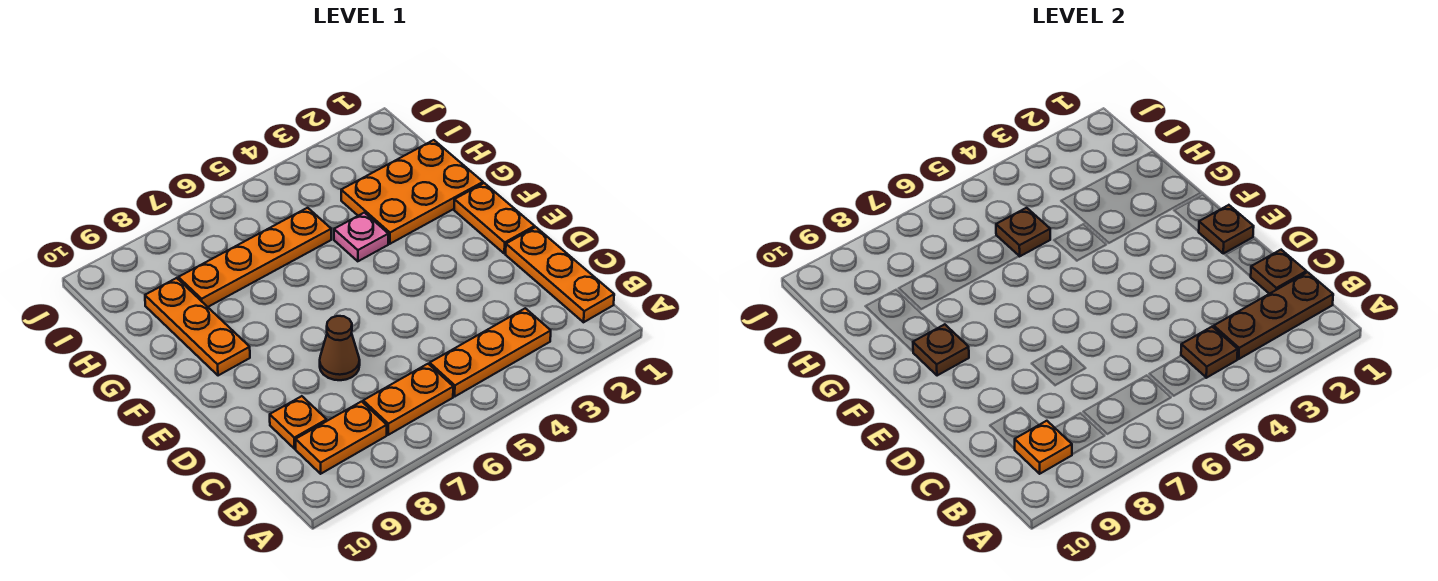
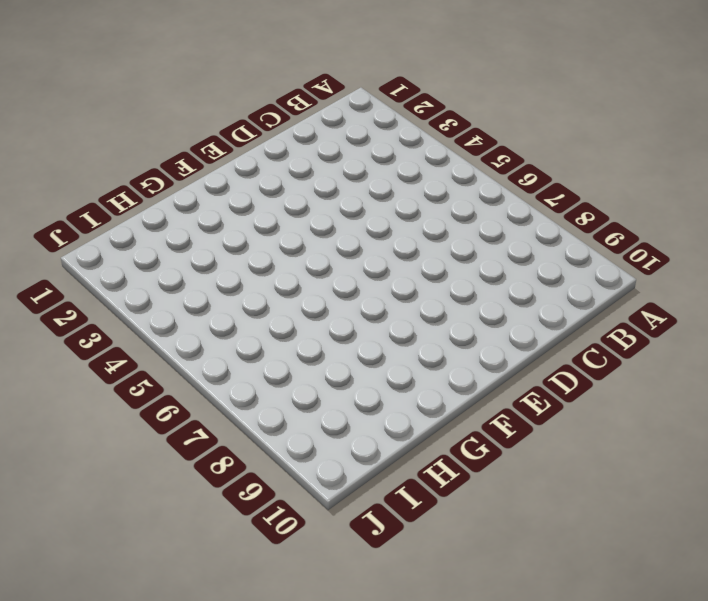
none -> orange plate B1:D1 level 1
none -> orange plate B3:B5 level 1
none -> orange plate B6:B7 level 1

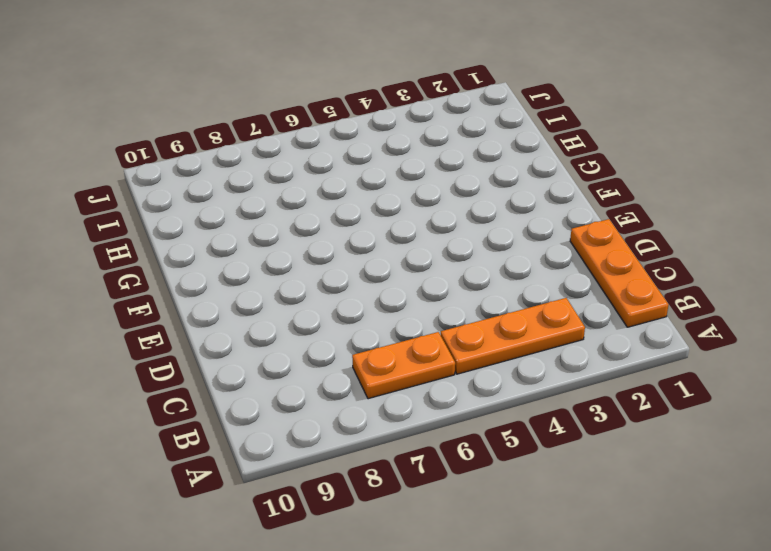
none -> orange plate B8:B9 level 1
none -> orange plate C9 level 1
none -> brown cone D7 level 1

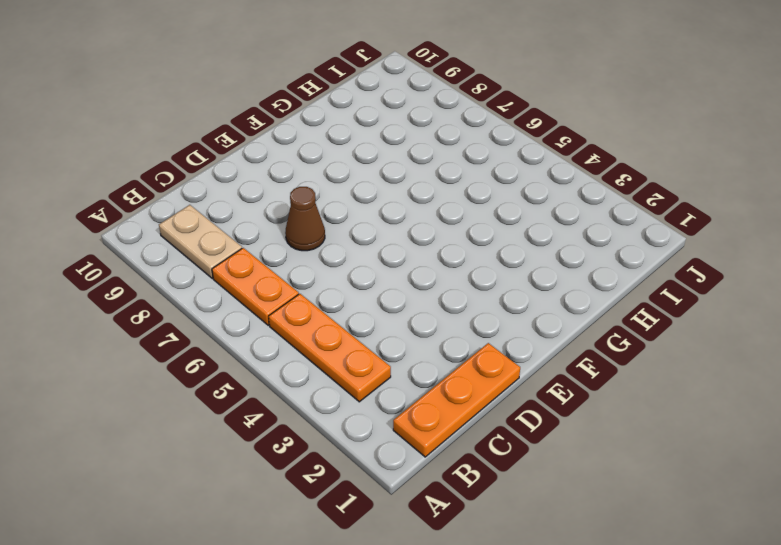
tan plate B8:B9 level 1 -> orange plate B8:B9 level 1
none -> orange plate C9 level 1
none -> orange plate E1:F1 level 1
none -> orange plate F9:H9 level 1

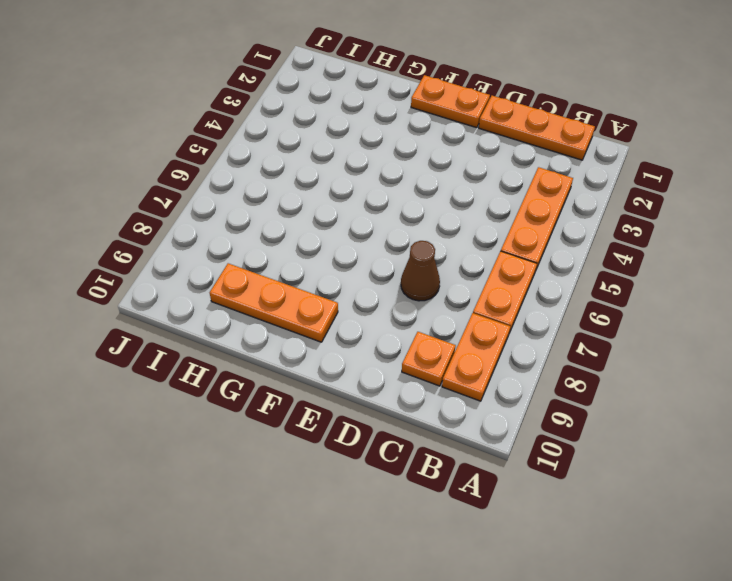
none -> orange plate G1:H3 level 1
none -> pink plate G4 level 1
none -> orange plate H5:H8 level 1

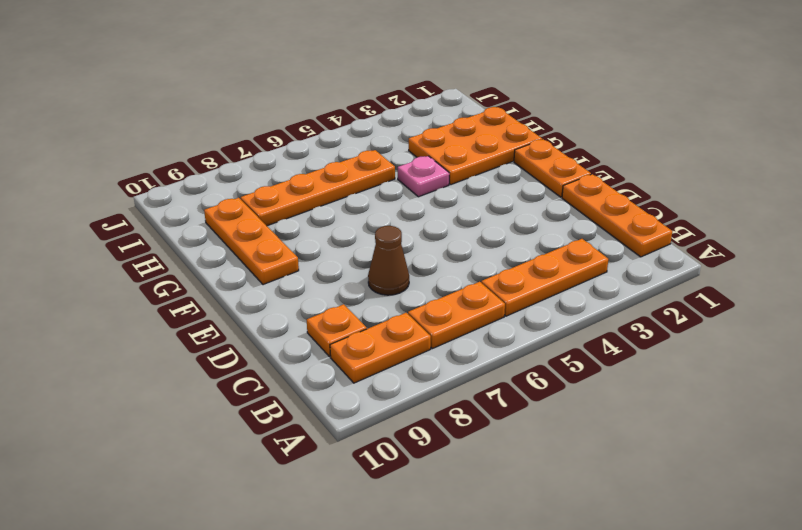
none -> brown plate B1:B3 level 2
none -> brown plate B4 level 2
none -> orange plate B9 level 2

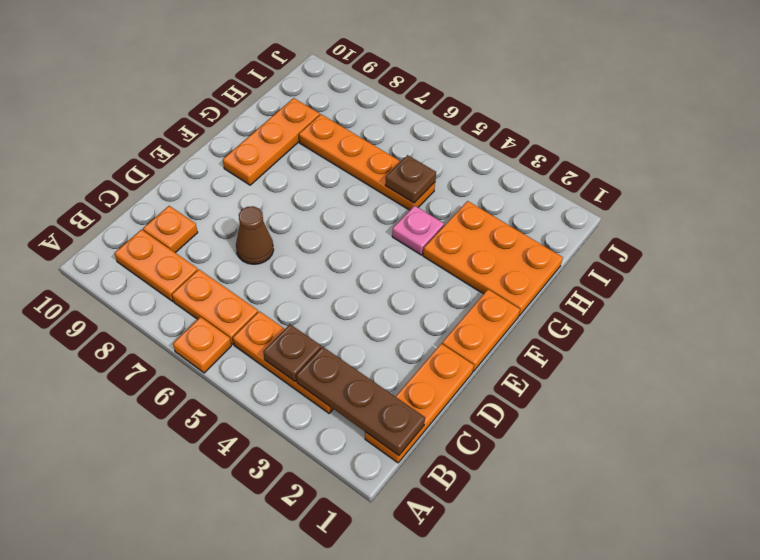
orange plate A6 level 1 -> orange plate B9 level 2
none -> brown plate C1 level 2
none -> brown plate E1 level 2
none -> brown plate F9 level 2

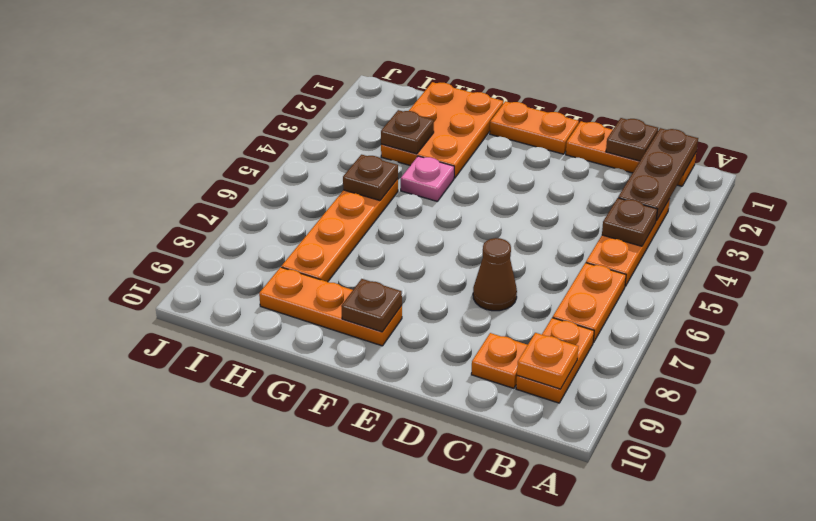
brown plate H3 level 2 -> brown plate E1 level 2

